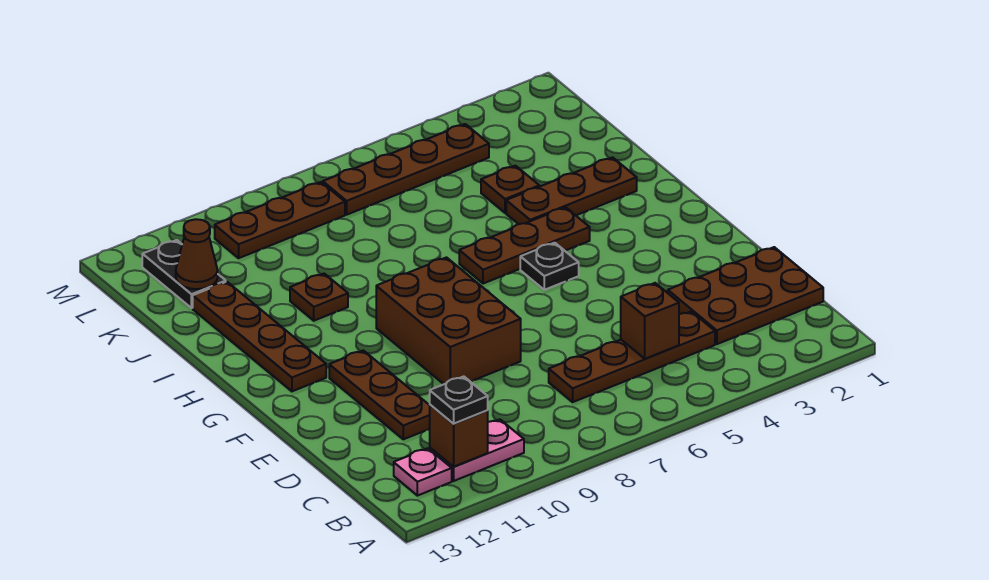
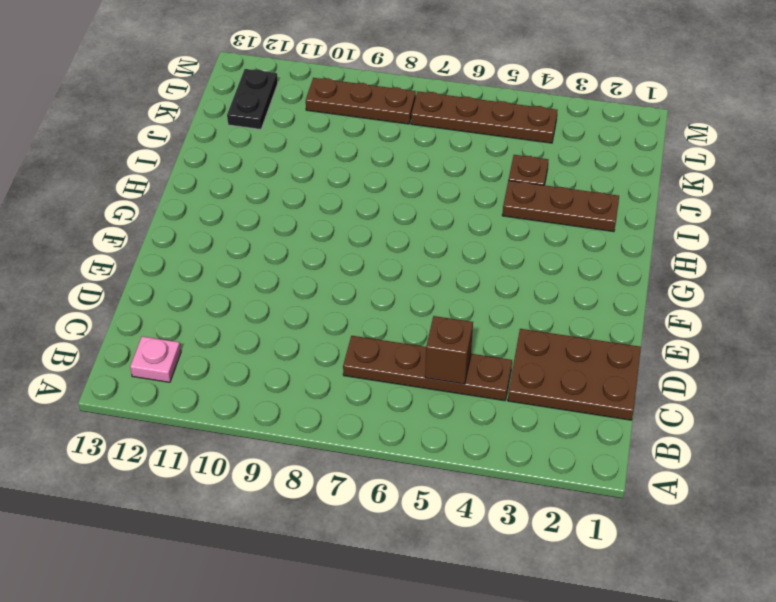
none -> pink plate B10:B11 level 1
none -> brown plate D11:F11 level 1
none -> brown brick E8:G9 level 1

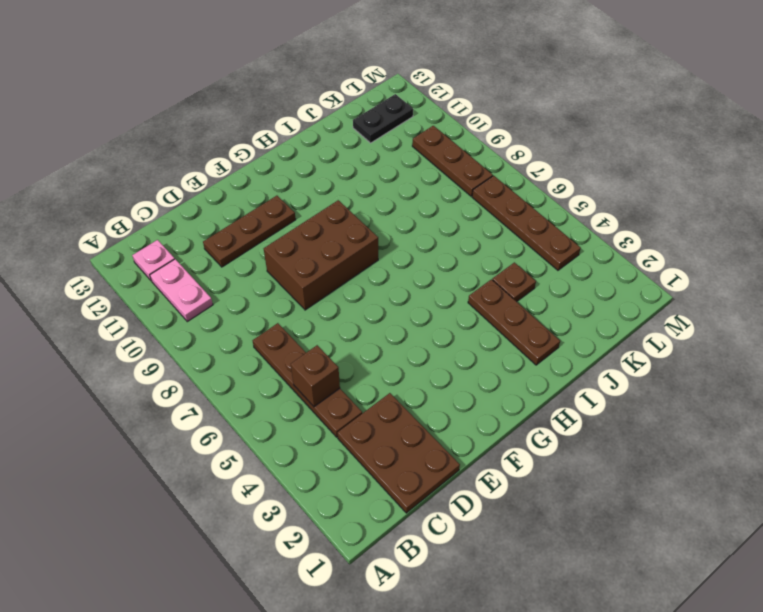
none -> black plate G5 level 1
none -> brown plate G12:J12 level 1
none -> brown plate H4:H6 level 1

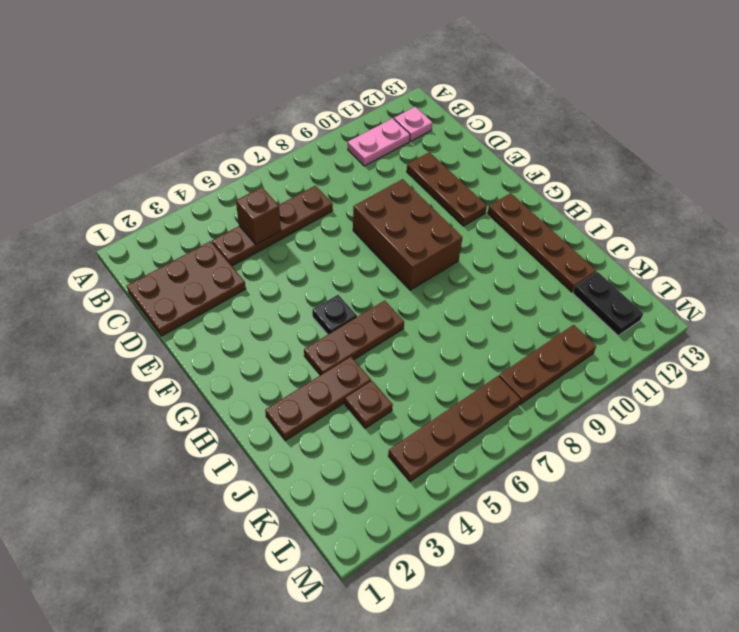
none -> brown plate I10 level 1
none -> brown brick B11 level 2
none -> brown cone K12 level 2

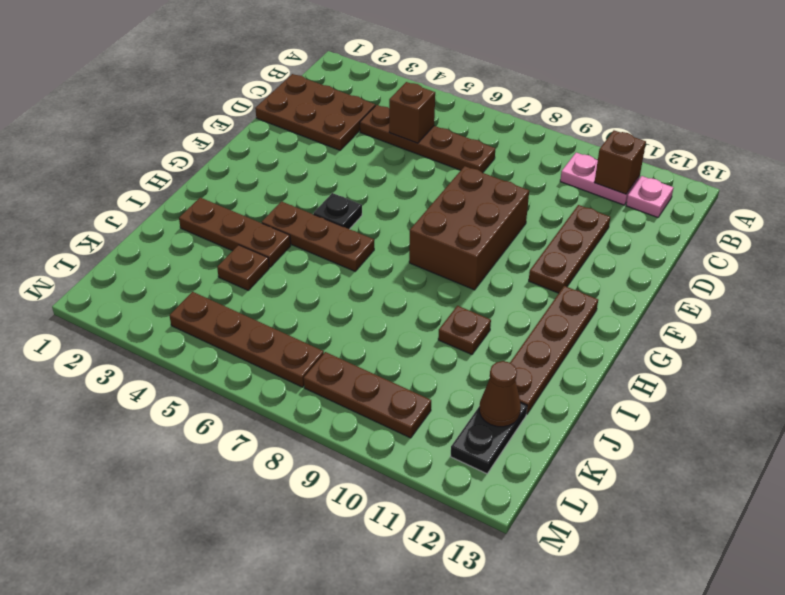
none -> black plate B11 level 3

